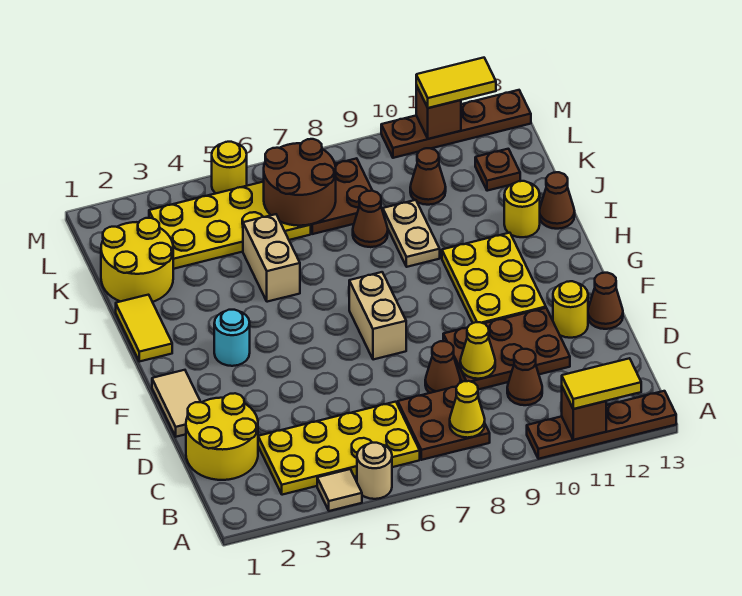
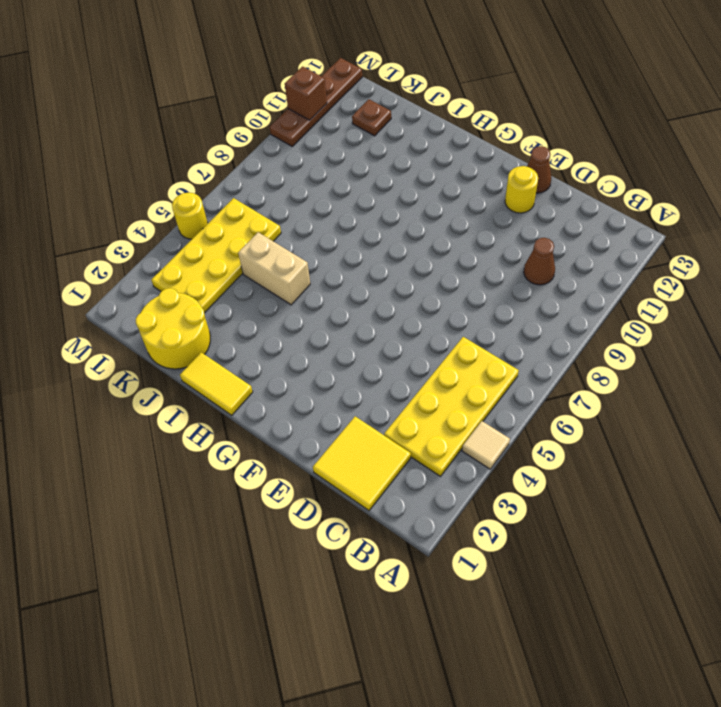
yellow tile C1:D2 level 1 -> yellow round brick C1:D2 level 1
none -> tan round brick A5 level 1
none -> brown plate A10:A13 level 1
none -> brown plate B7:C8 level 1
none -> brown cone D8 level 1

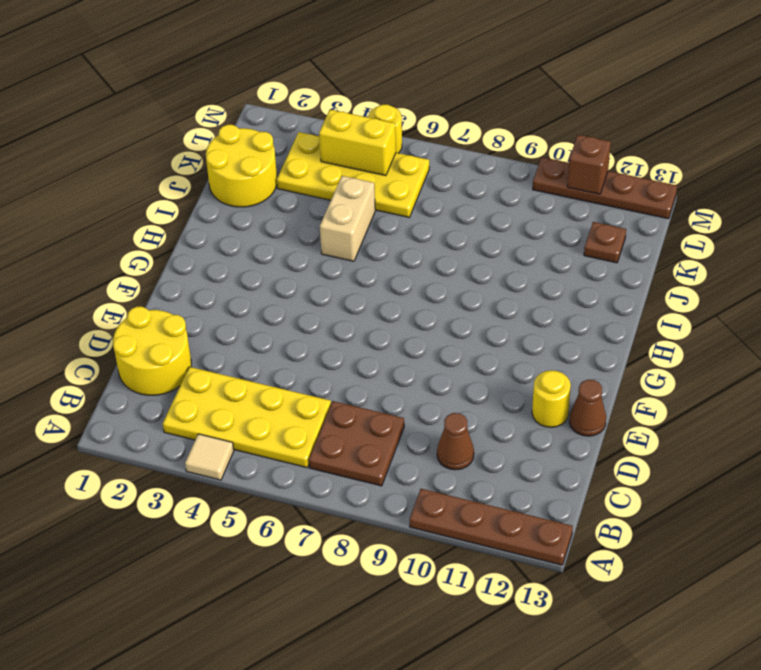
yellow brick L4:L5 level 2 -> none
none -> tan round brick A5 level 1
none -> brown cone D8 level 1
none -> brown plate D9:E11 level 1
none -> tan tile E1:F1 level 1

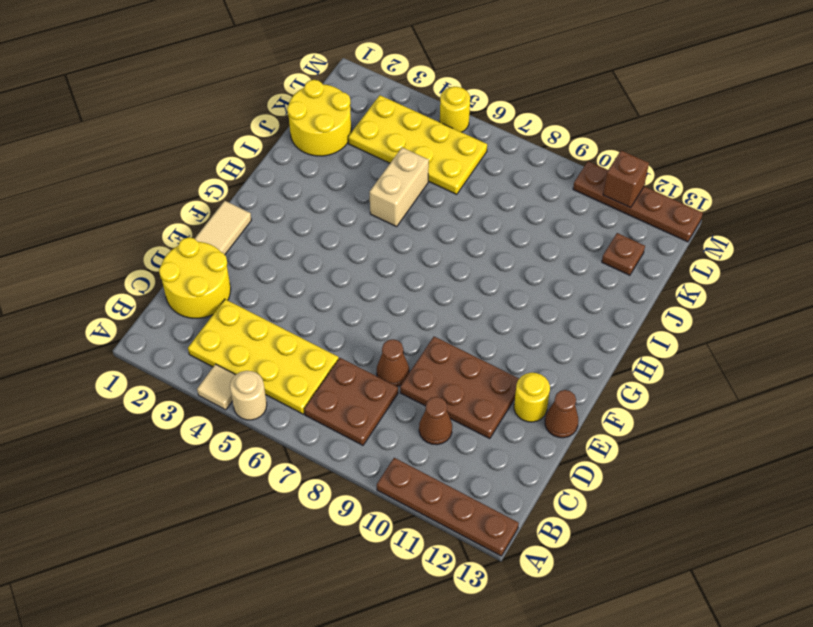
none -> tan brick F7:G7 level 1
none -> yellow plate F10:H11 level 1
none -> cyan round brick G3 level 1
none -> yellow tile H1:I1 level 1

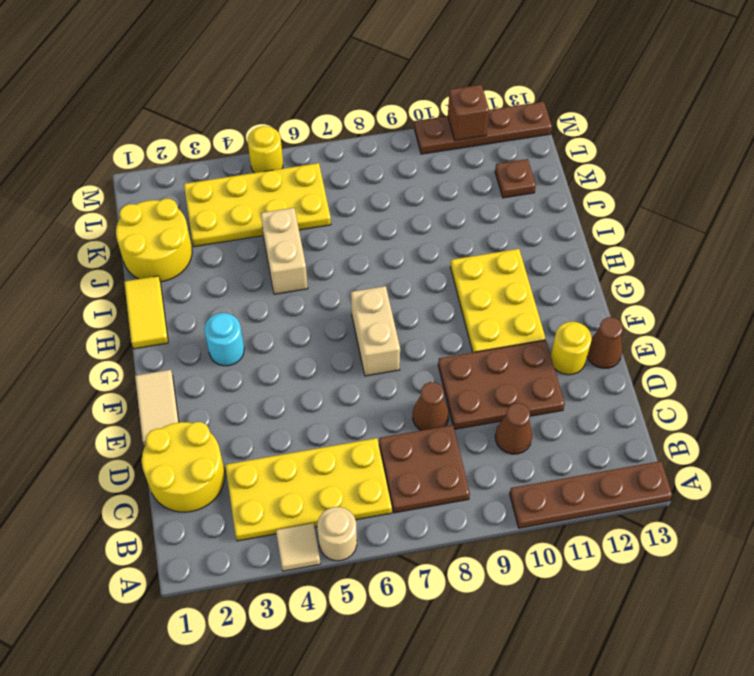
none -> tan plate I9:J9 level 1
none -> yellow round brick I12 level 1
none -> brown cone I13 level 1
none -> brown cone J8 level 1

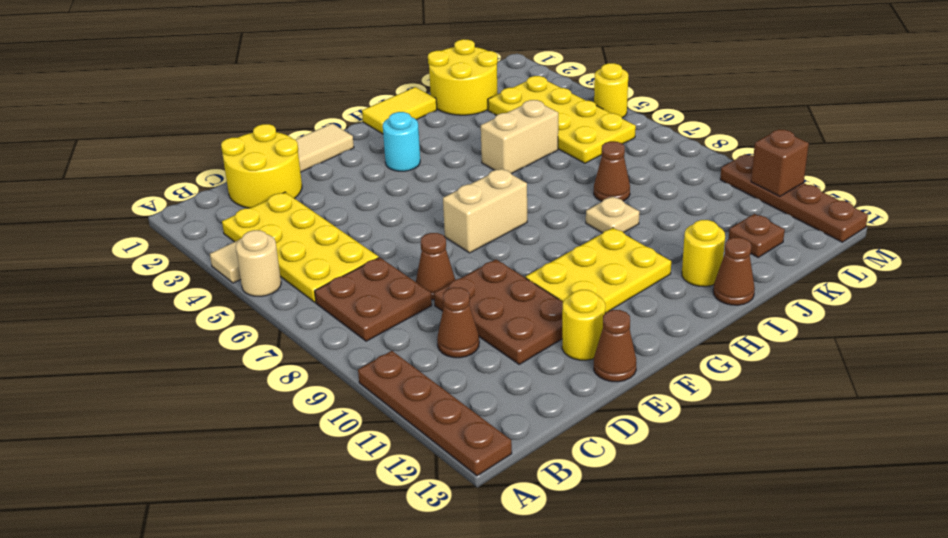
tan plate I9 level 1 -> tan plate I9:J9 level 1
none -> brown plate K7:L8 level 1
none -> brown cone K10 level 1
none -> brown brick A11 level 2
none -> yellow cone B8 level 2

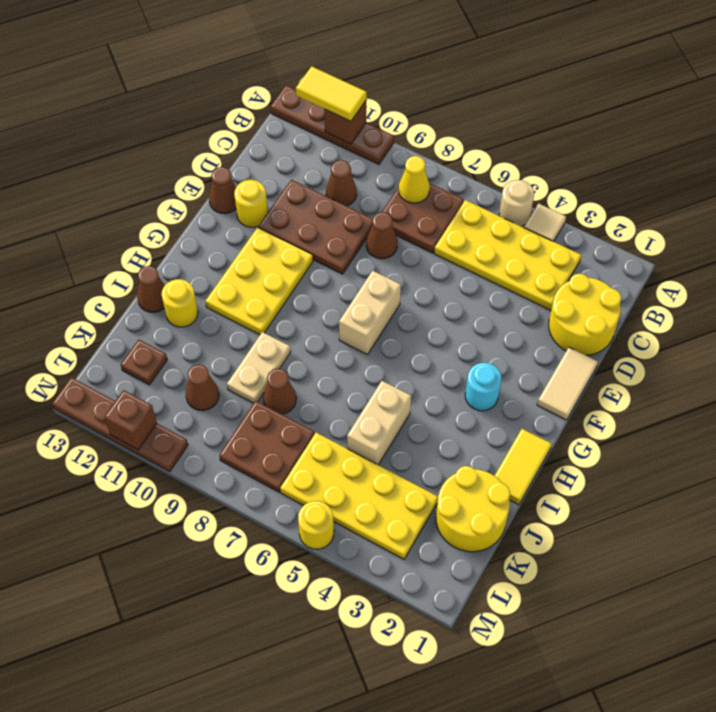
none -> yellow cone D9 level 2
none -> brown round brick K6:L7 level 2
none -> yellow tile M11:M12 level 3

